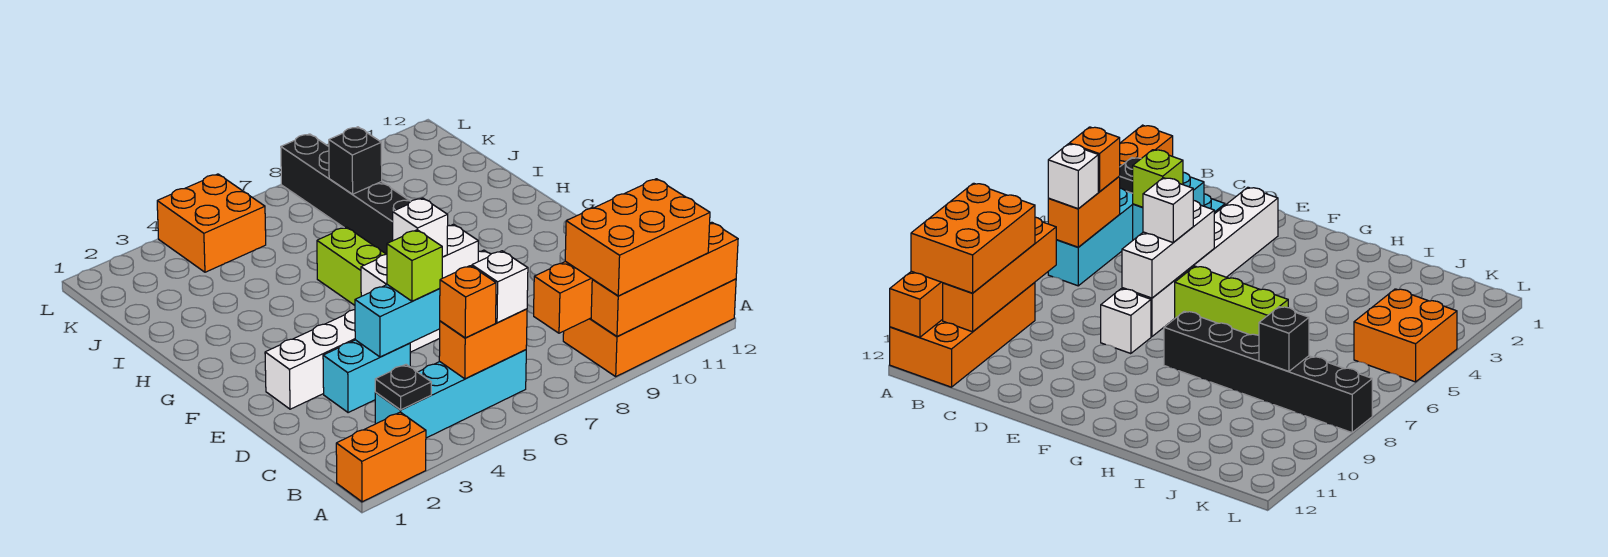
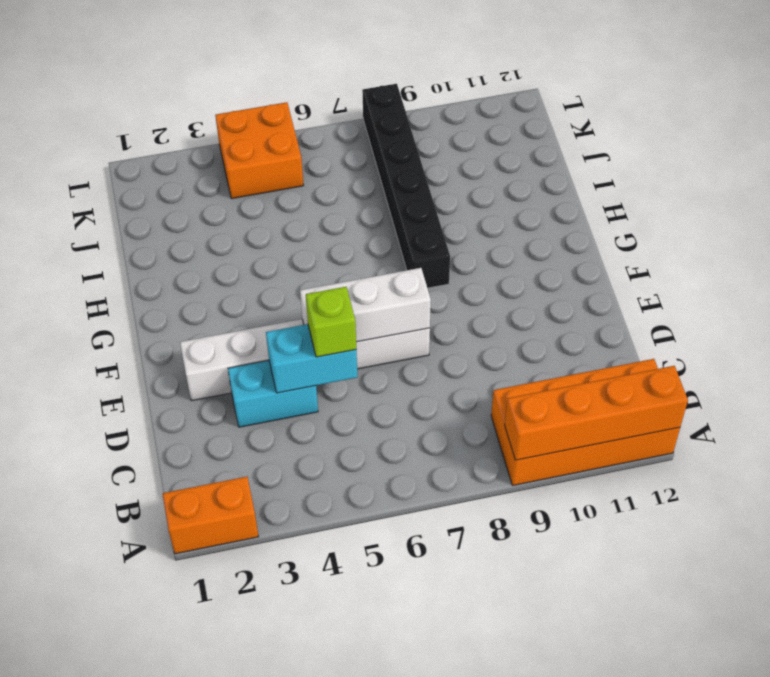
none -> cyan brick B3:B6 level 1
none -> white brick E8 level 1
none -> lime brick F6:H6 level 1

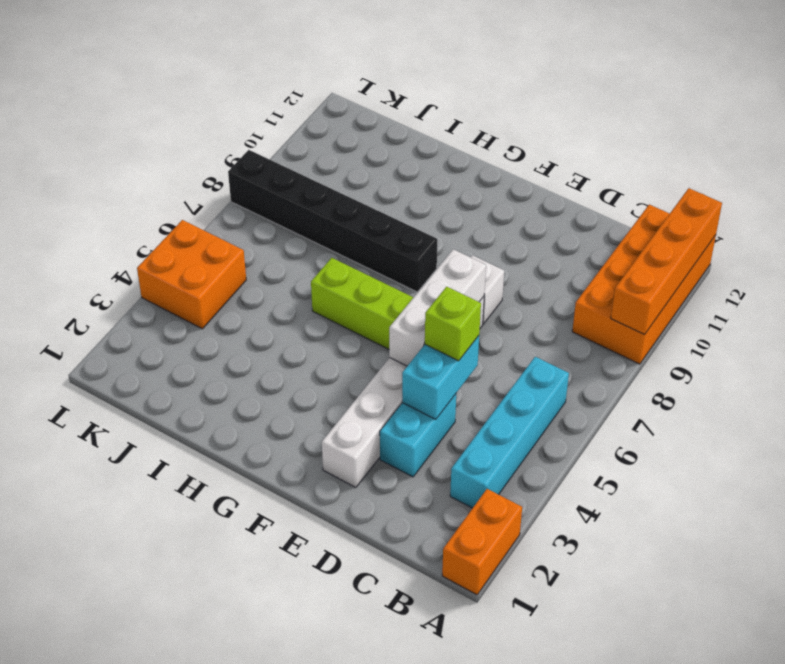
none -> black plate B3 level 2
none -> orange brick B5:B6 level 2
none -> orange brick B8:B11 level 2

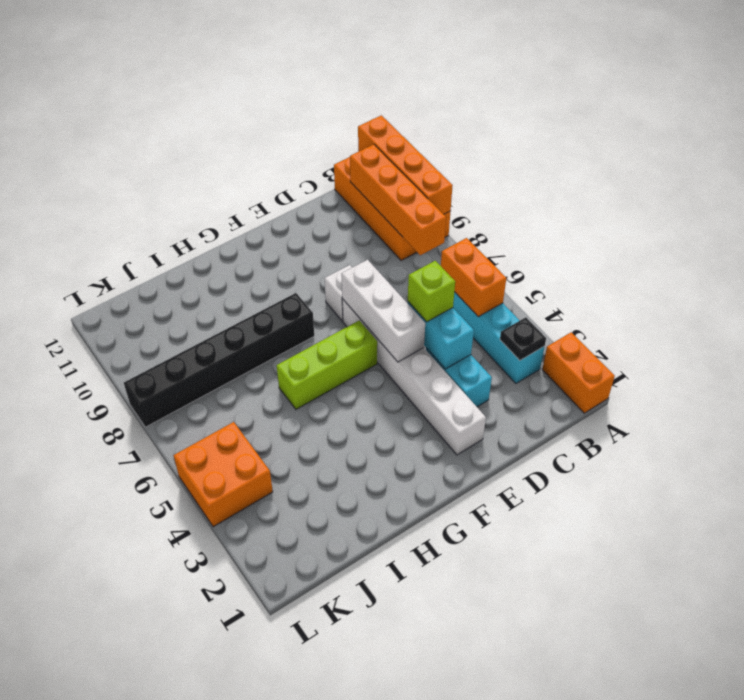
none -> black brick J8 level 2
none -> orange brick A9:B11 level 3
none -> orange brick B5 level 3

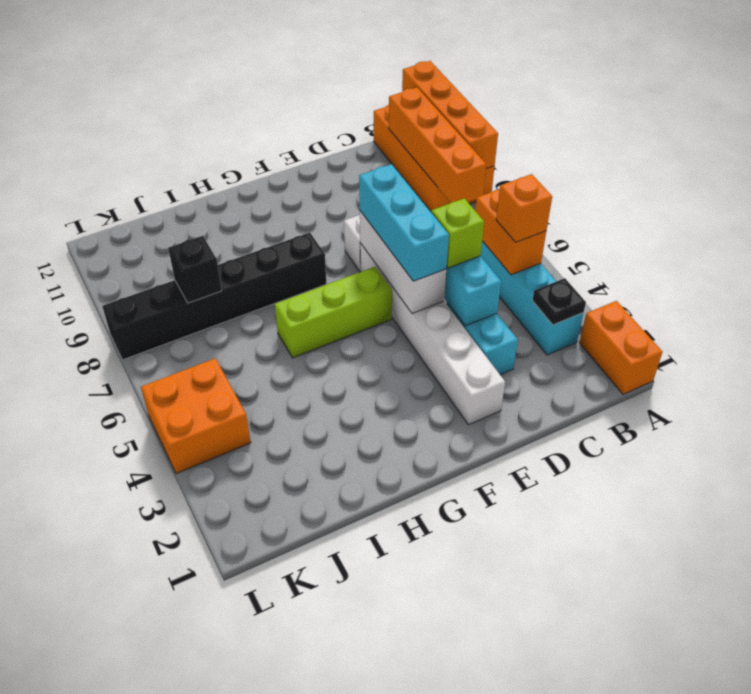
cyan brick E5:E7 level 3 -> white brick E6 level 3
none -> orange brick A9:B11 level 3
none -> white brick B6 level 3

